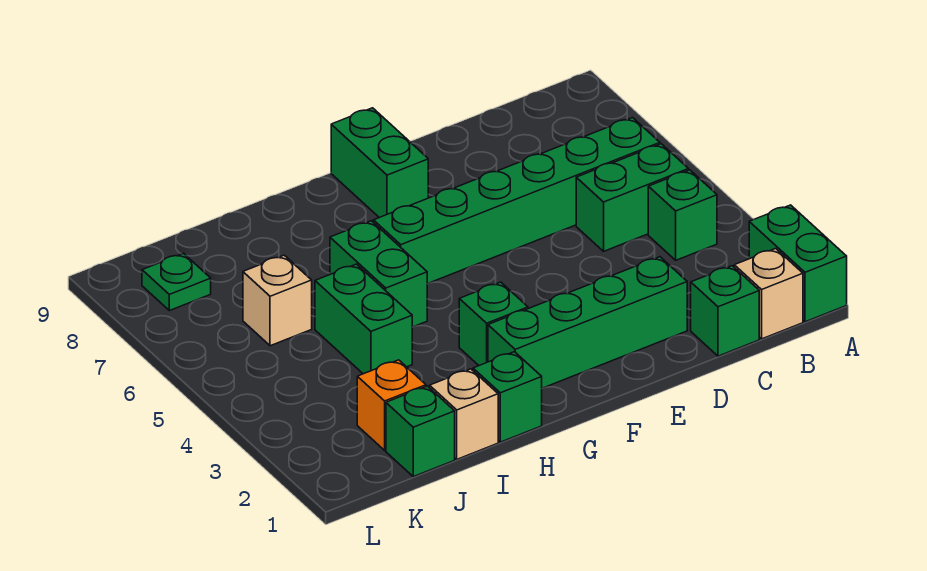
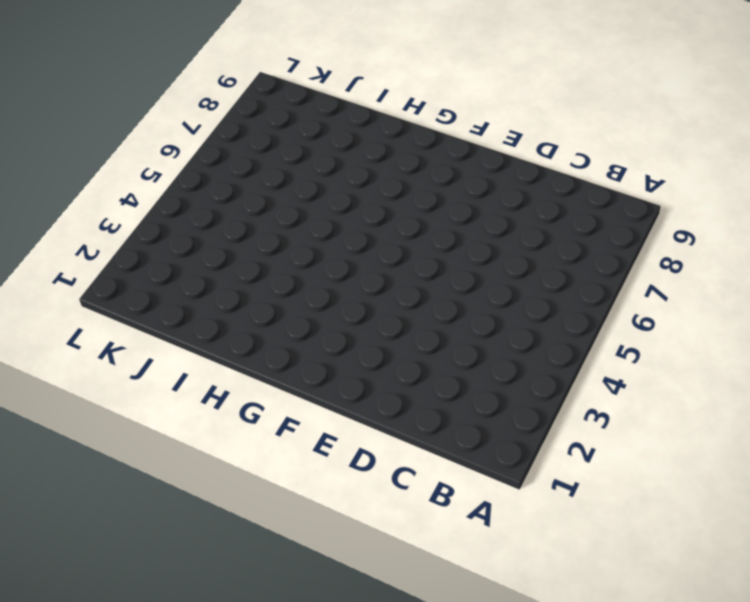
none -> green brick A1:A2 level 1
none -> tan brick B1 level 1
none -> green brick B4 level 1

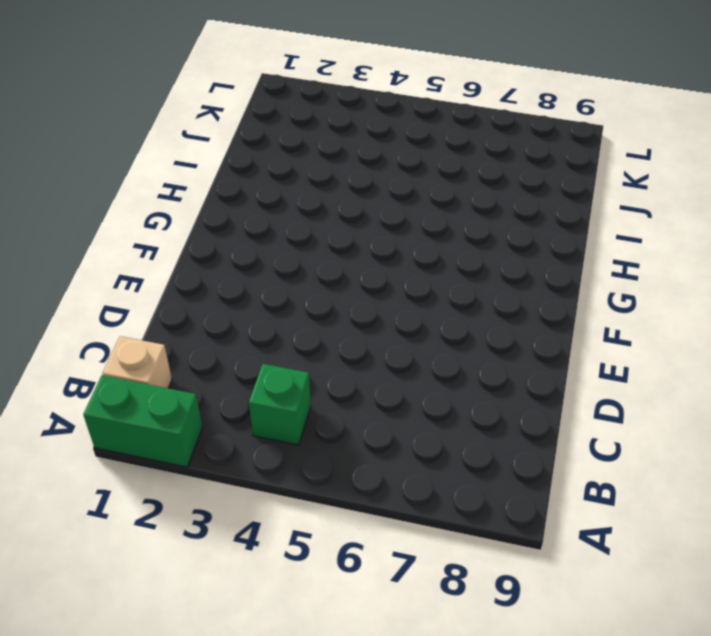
none -> green brick B5:C5 level 1
none -> green brick B6:G6 level 1
none -> green brick C1 level 1

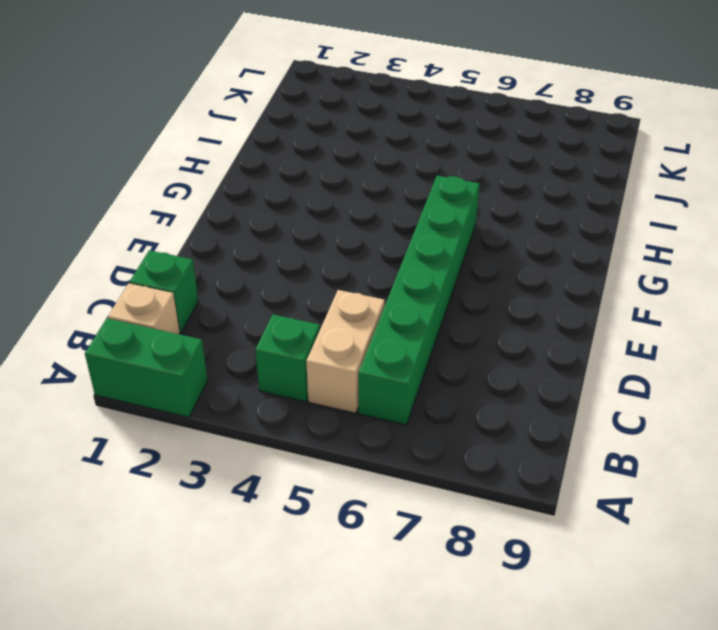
tan brick B5:C5 level 1 -> green brick B5:C5 level 1
none -> green brick D2:G2 level 1
none -> green brick F8:F9 level 1
none -> green brick G3 level 1

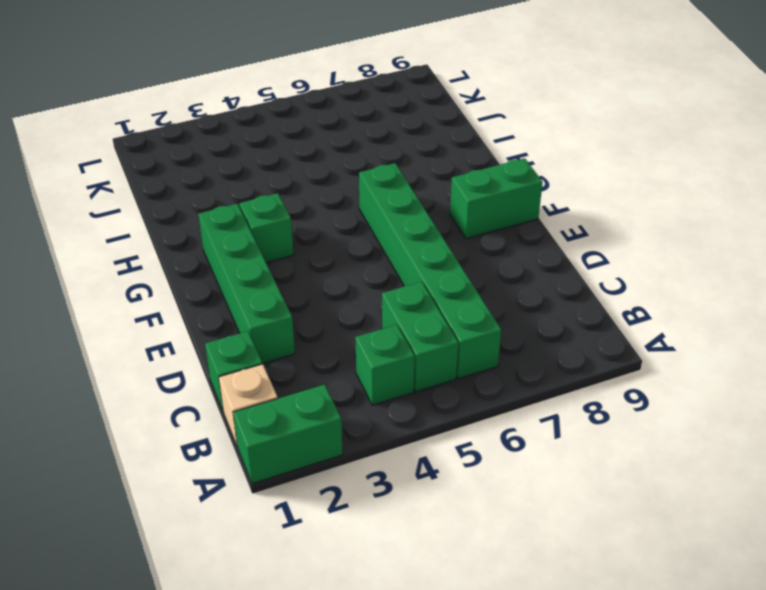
none -> green brick H1 level 1
none -> green brick H5:H6 level 1
none -> tan brick I1 level 1

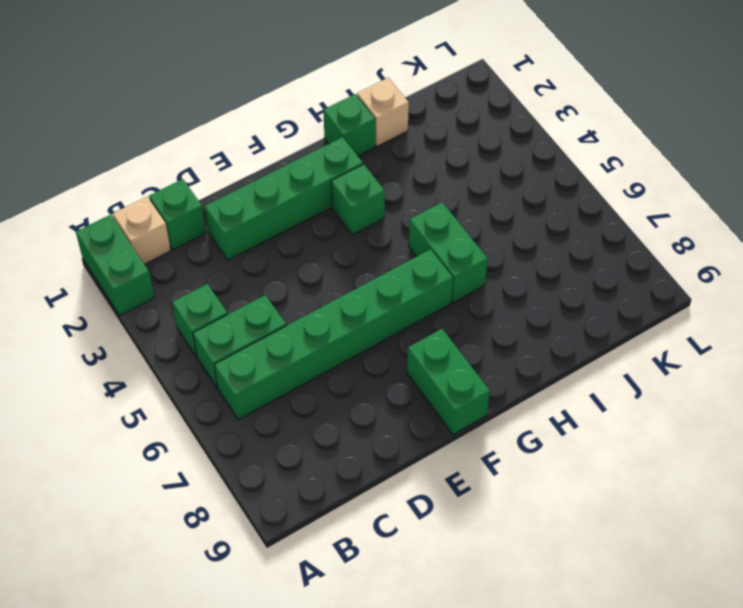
none -> green brick I4:I5 level 1
none -> green brick J1 level 1
none -> orange brick J2 level 1

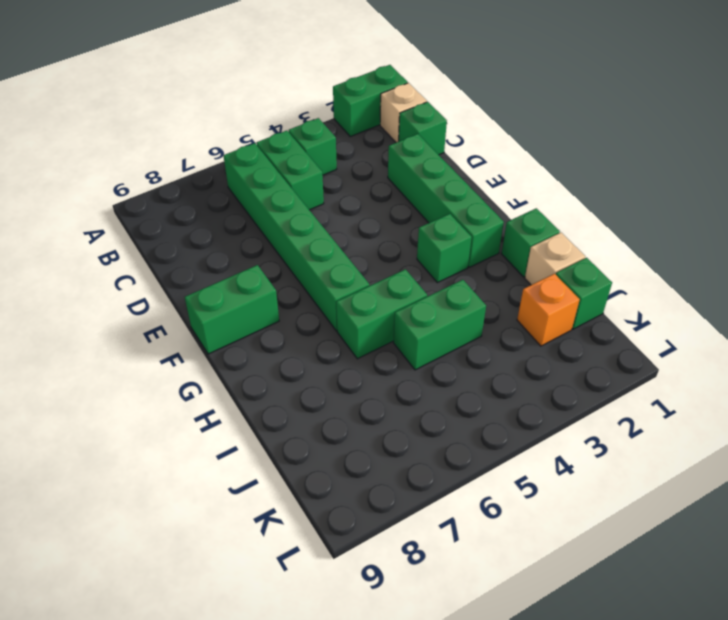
none -> tan brick J6 level 1
none -> green plate K8 level 1

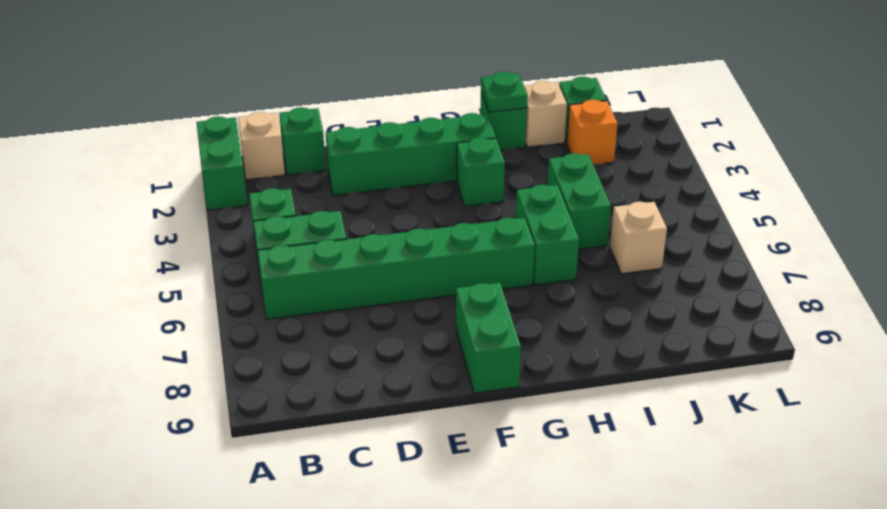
green plate H1 level 2 -> green plate K8 level 1

